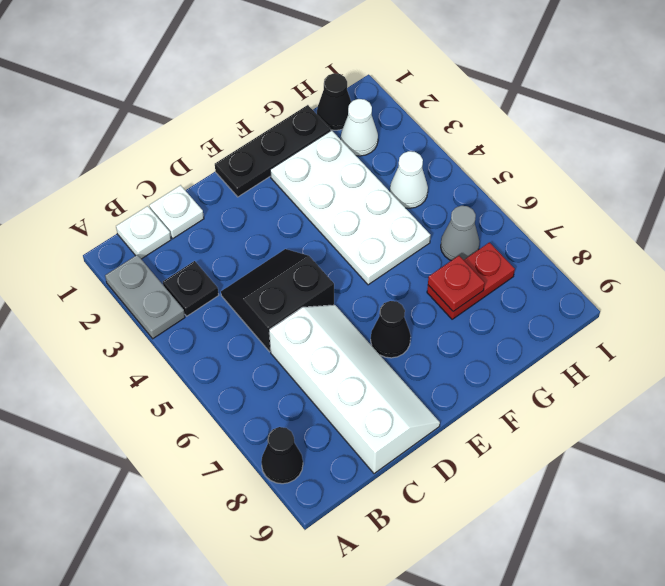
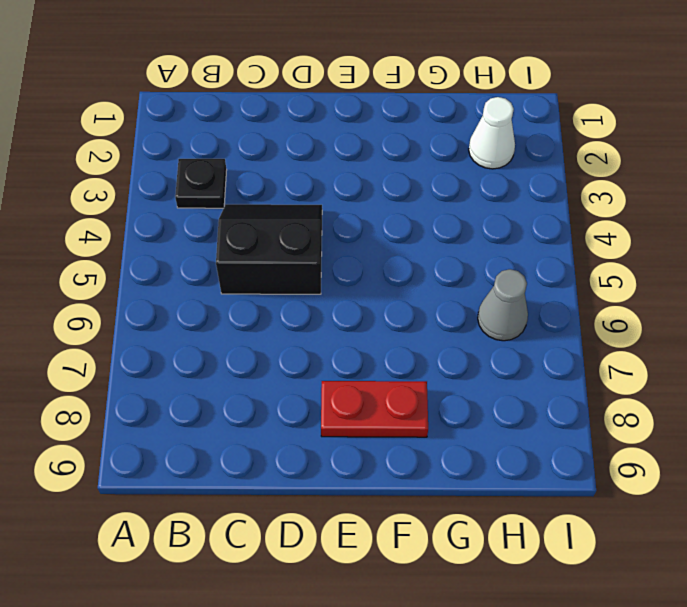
red plate E8:F8 level 1 -> red plate G7:H7 level 1
none -> grey plate A2:A3 level 1
none -> black cone A8 level 1
none -> white plate B1 level 1

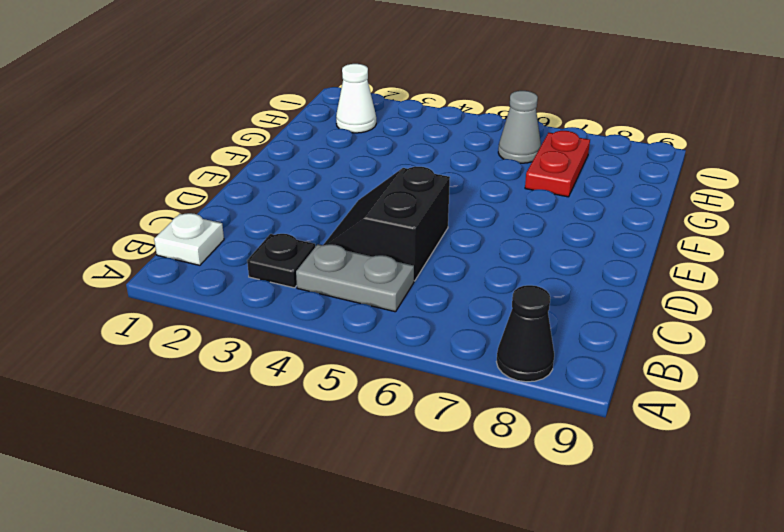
grey plate B4:B5 level 1 -> grey plate A2:A3 level 1
none -> white plate C1 level 1
none -> white slope C6:D9 level 1 top C
none -> black plate E1:G1 level 1

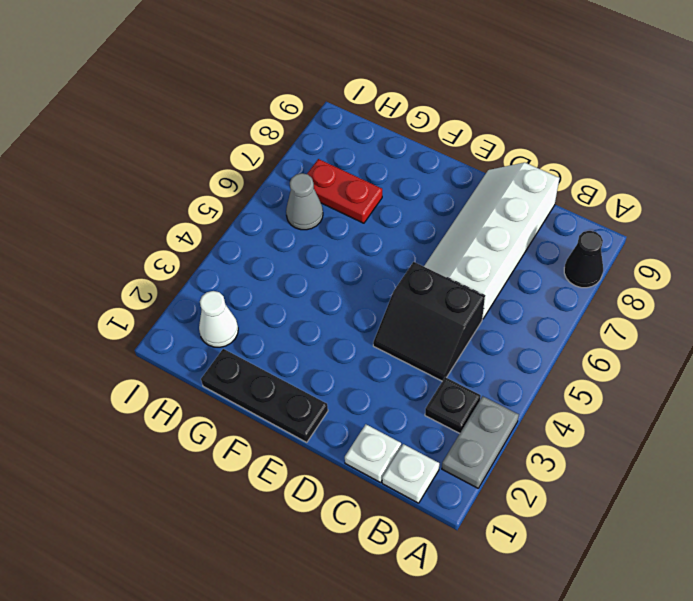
none -> black cone E7 level 1
none -> white plate F2:G5 level 1
none -> black cone H1 level 1

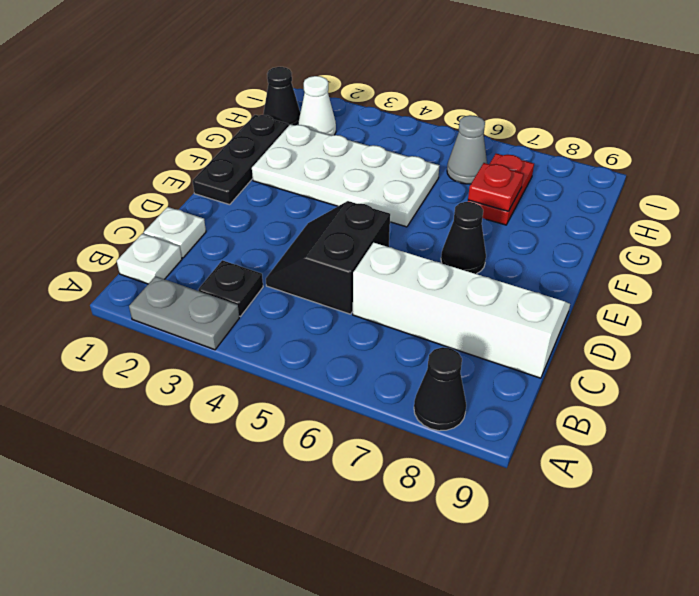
none -> white cone H4 level 1

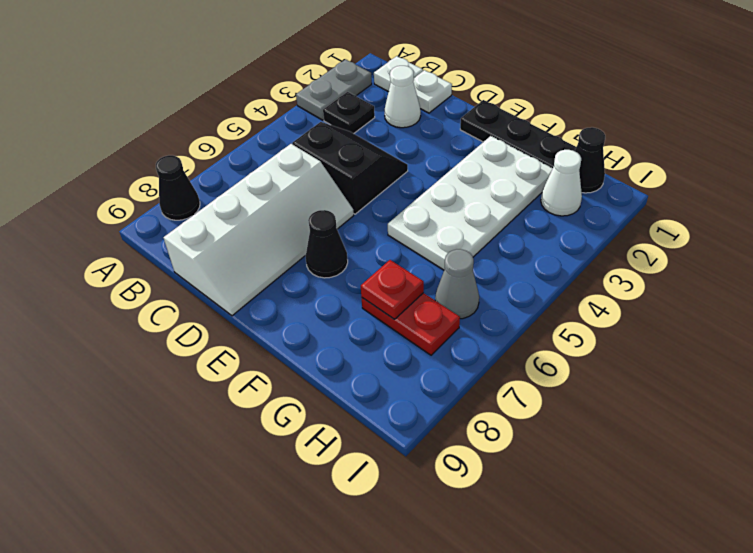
white cone C2 level 1 -> white cone H4 level 1

